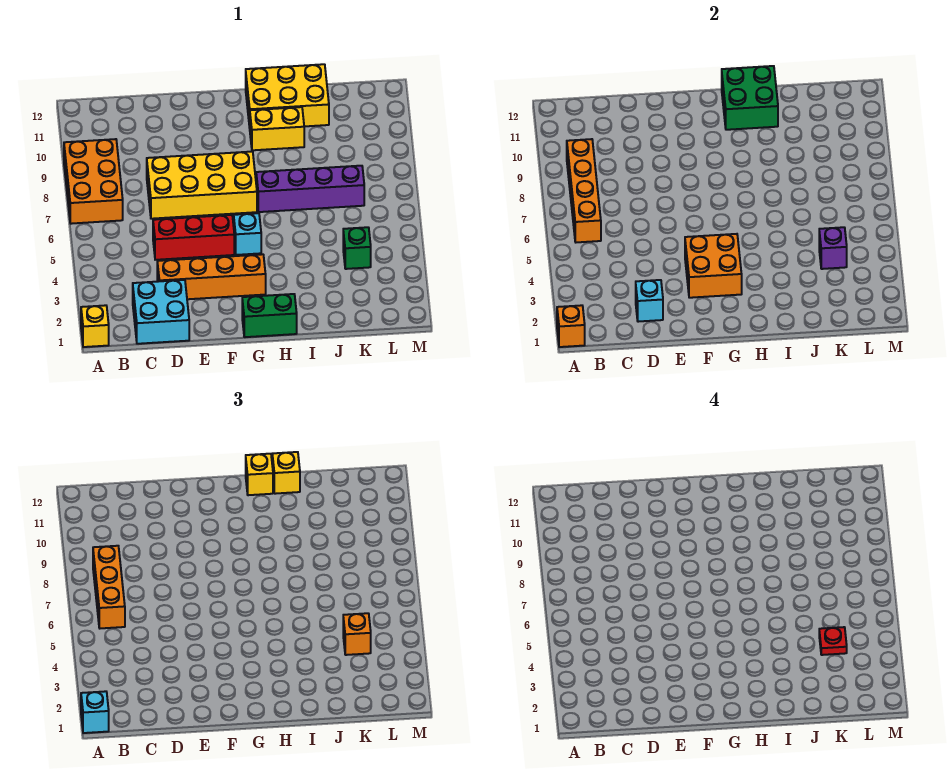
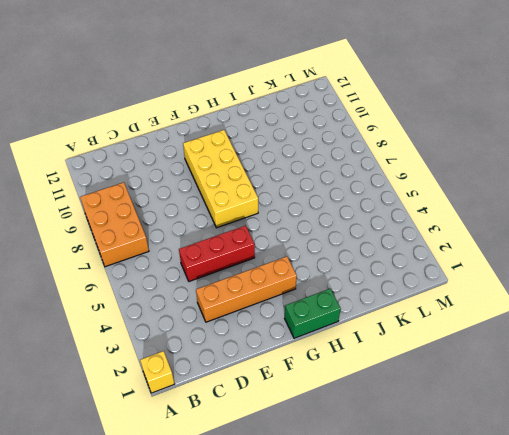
yellow brick F7:G10 level 1 -> yellow brick D7:G8 level 1
none -> cyan brick C1:D2 level 1
none -> cyan brick G5 level 1
none -> purple brick H7:K7 level 1

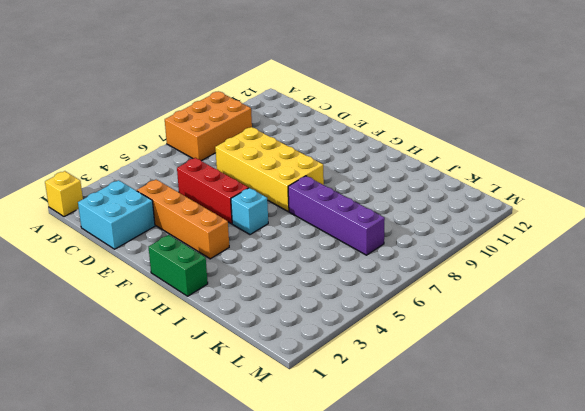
none -> yellow brick H10:I10 level 1
none -> yellow brick H11:J12 level 1
none -> green brick K4 level 1

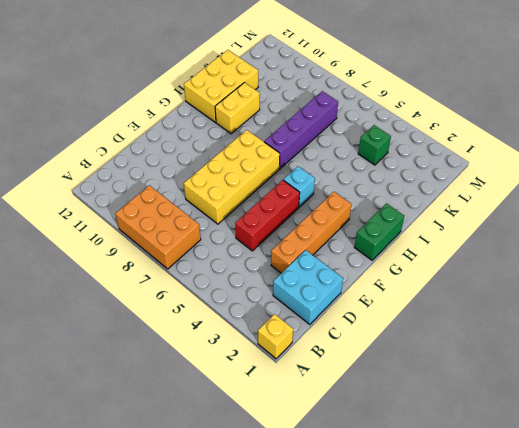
none -> orange brick A1 level 2
none -> orange brick B6:B9 level 2
none -> cyan brick D2 level 2

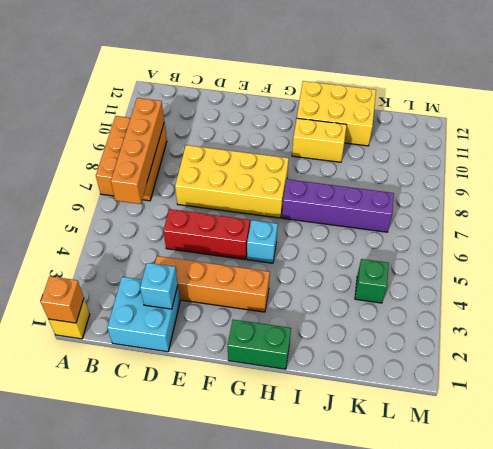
none -> orange brick F3:G4 level 2
none -> green brick H11:I12 level 2
none -> purple brick K4 level 2

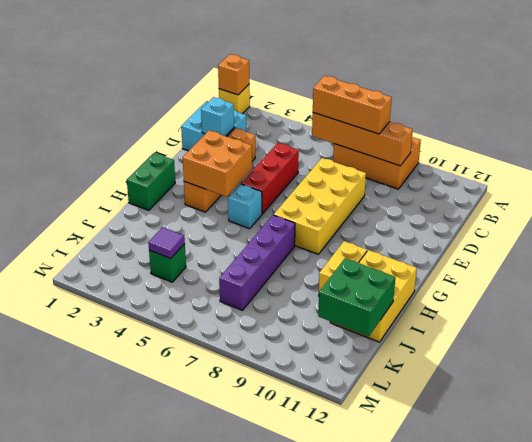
green brick J11:K12 level 2 -> green brick H11:I12 level 2
purple tile K4 level 2 -> purple brick K4 level 2
none -> cyan brick A1 level 3
none -> yellow brick H12 level 3
none -> yellow brick I12 level 3

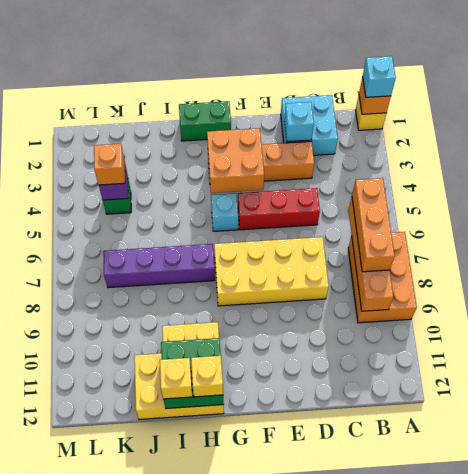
none -> red plate K4 level 4

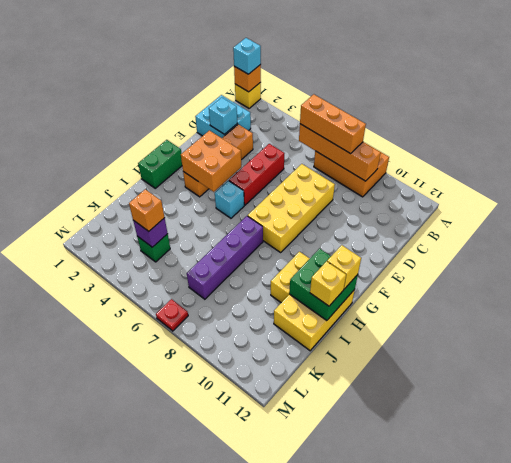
red plate M7 level 1 -> red plate K4 level 4

